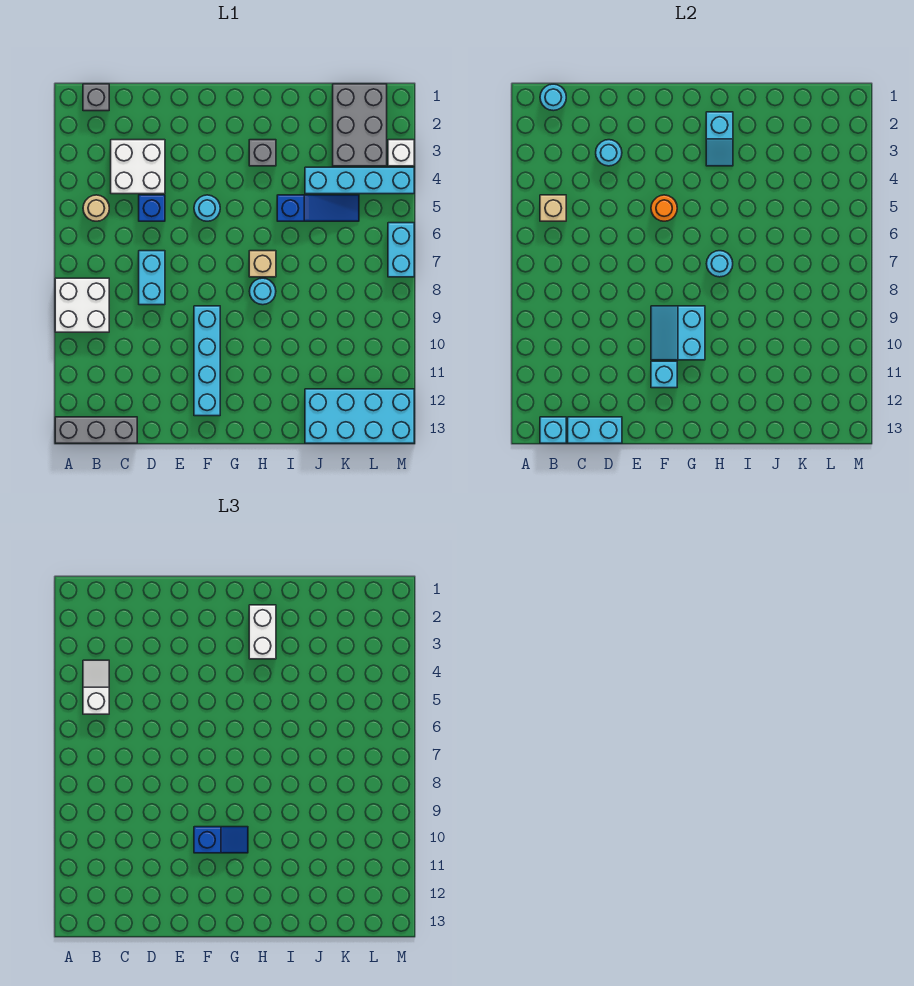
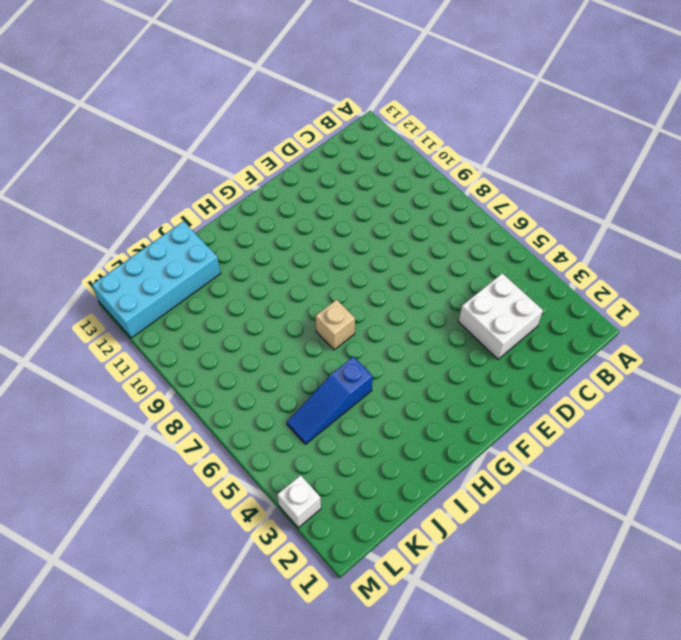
none -> white brick A8:B9 level 1
none -> grey brick A13:C13 level 1
none -> grey brick B1 level 1
none -> tan round brick B5 level 1

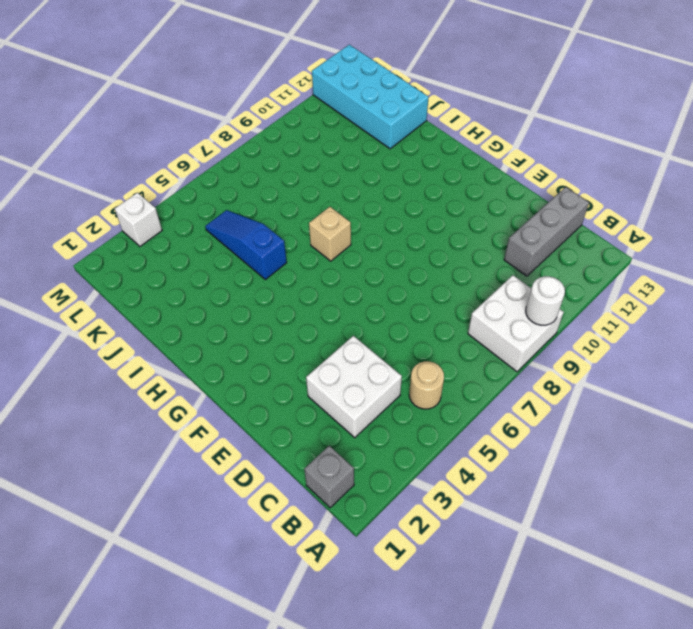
white round brick A9 level 2 -> none
grey brick C11:C13 level 1 -> grey brick A13:C13 level 1
none -> blue brick D5 level 1
none -> cyan brick D7:D8 level 1
none -> cyan round brick F5 level 1
none -> cyan brick F9:F12 level 1

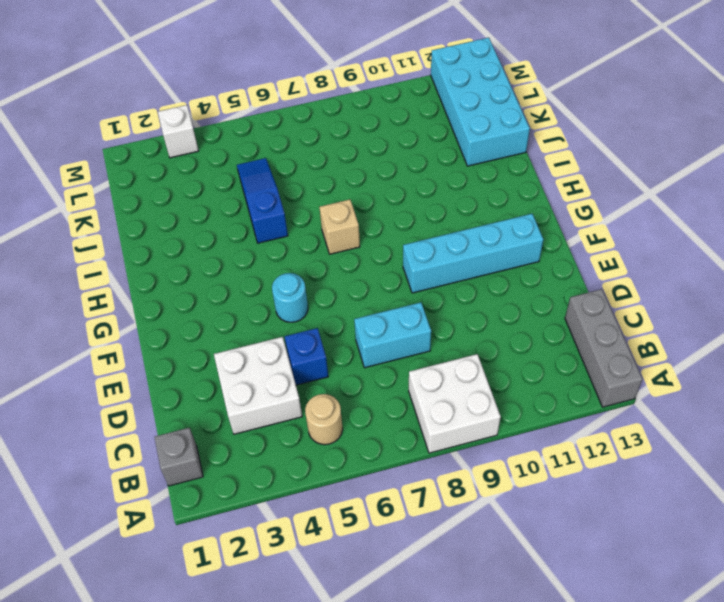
none -> grey brick H3 level 1
none -> cyan round brick H8 level 1
none -> cyan brick J4:M4 level 1
none -> grey brick K1:L3 level 1

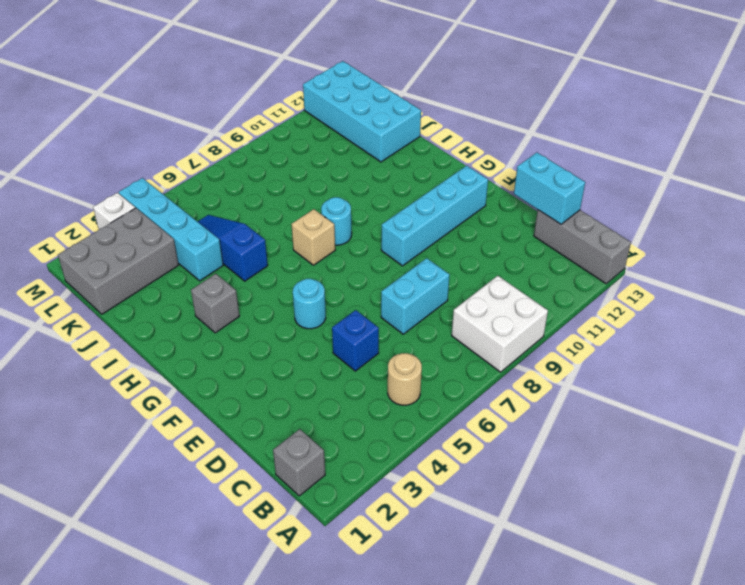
none -> white brick C3:D4 level 1
none -> cyan brick M6:M7 level 1
none -> cyan round brick B1 level 2
none -> tan brick B5 level 2

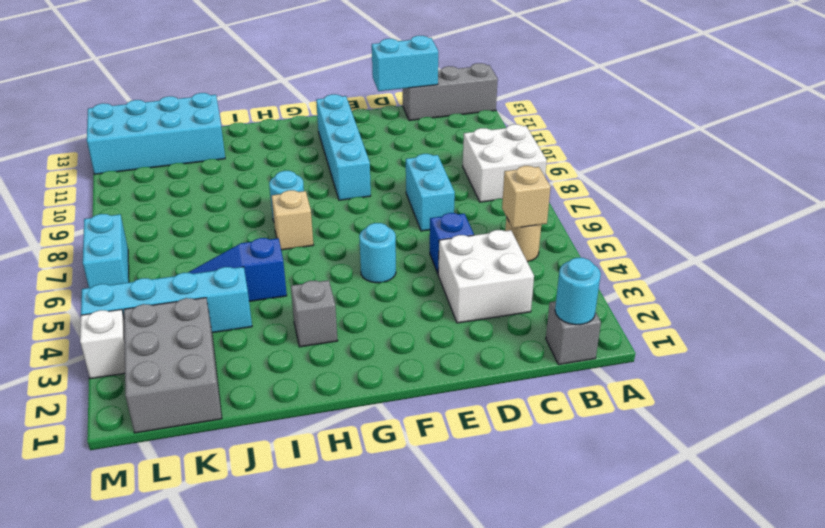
none -> cyan brick B13 level 2
none -> cyan round brick D3 level 2
none -> orange round brick F5 level 2
none -> cyan slope F9:G10 level 2 top G

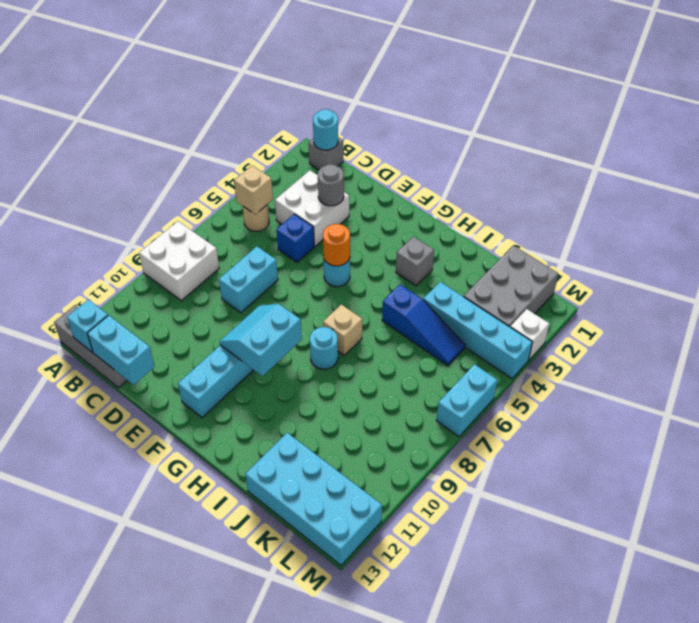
grey round brick D3 level 2 -> cyan round brick D3 level 2
none -> cyan brick F11 level 2
none -> cyan slope H2:H3 level 2 top 2
none -> cyan round brick H7 level 2
none -> white slope B4:B5 level 3 top 5

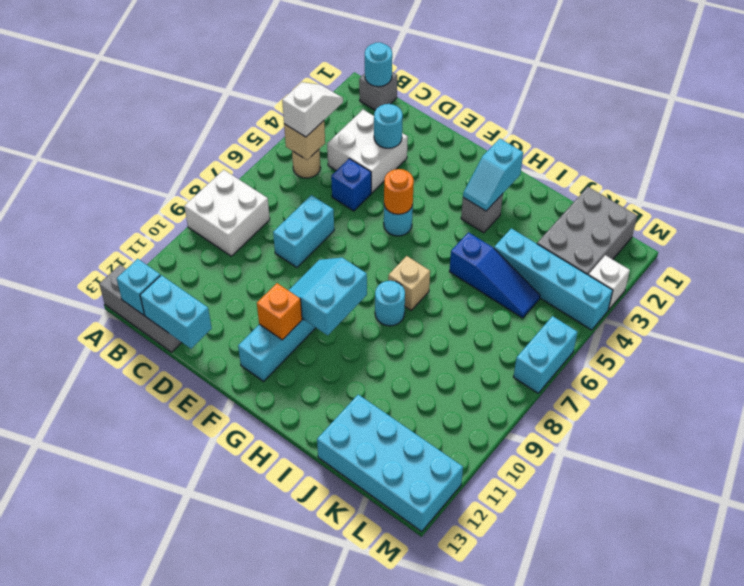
orange brick F11 level 2 -> cyan brick F11 level 2
none -> cyan round brick H7 level 2
none -> blue slope F10:G10 level 3 top F
none -> white brick H2:H3 level 3

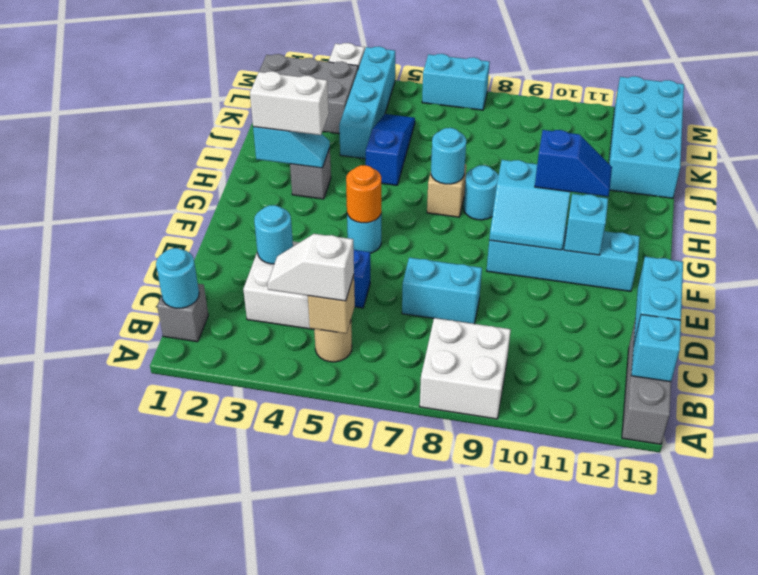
blue slope G10:G11 level 3 top 10 -> blue slope F10:G10 level 3 top F

